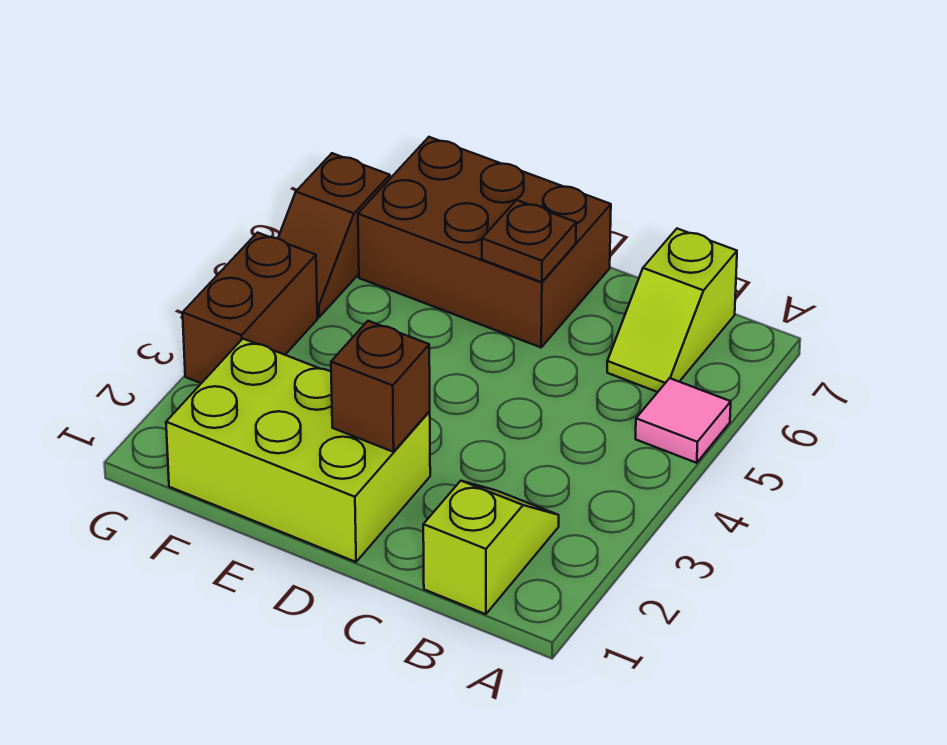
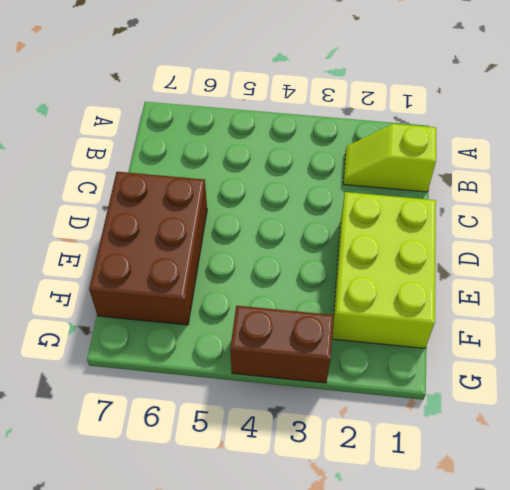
none -> pink tile A5 level 1
none -> lime slope B6:B7 level 1 top 7

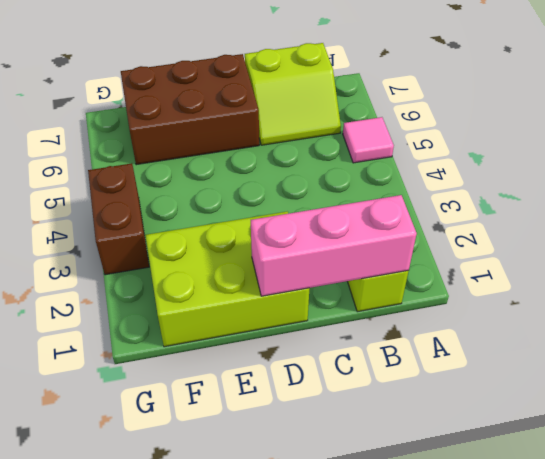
pink brick B1:D1 level 2 -> none
lime slope B6:C7 level 1 top 7 -> lime slope B6:B7 level 1 top 7
none -> brown slope G5:G6 level 1 top 6
none -> brown brick D2 level 2

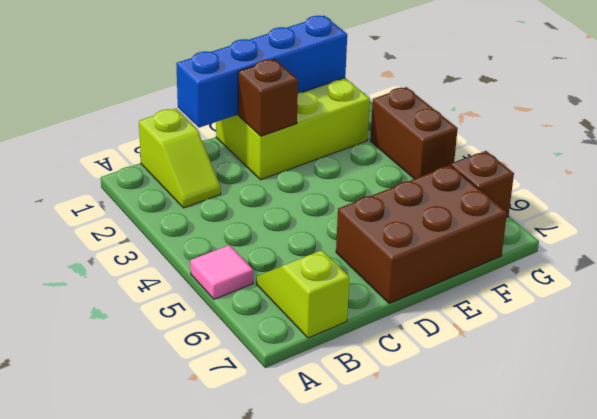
blue brick C1:F1 level 2 -> none
none -> brown plate D6 level 2

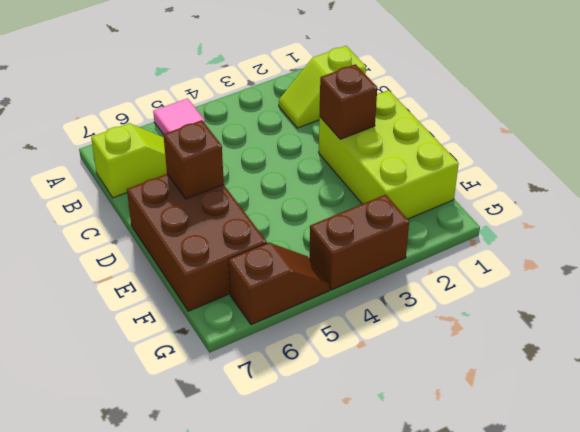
brown brick D6 level 2 -> brown plate D6 level 2

